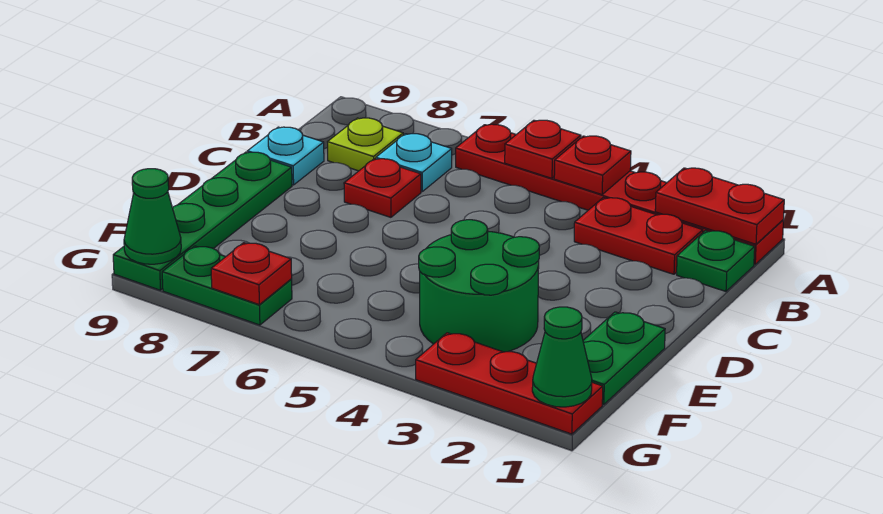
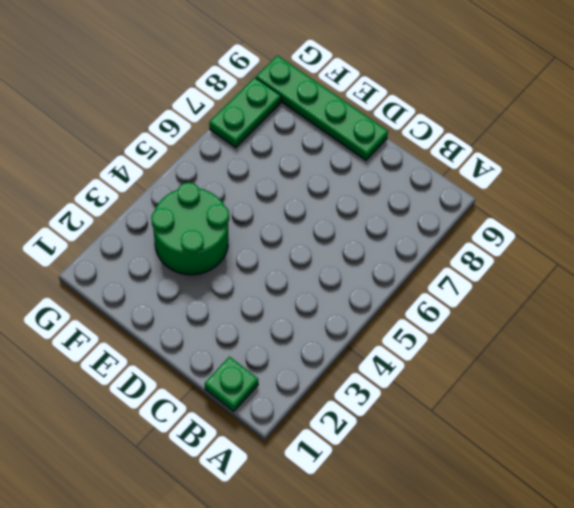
none -> red plate A1:A6 level 1
none -> red plate B2:B3 level 1
none -> cyan plate B7 level 1

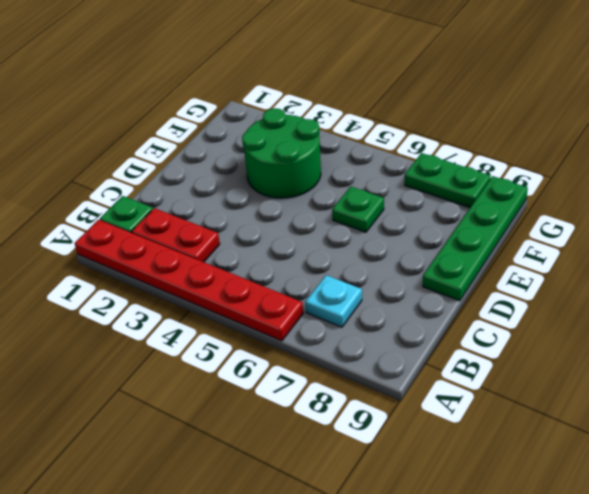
green plate E6 level 1 -> none
none -> lime plate B8 level 1
none -> red plate C7 level 1
none -> cyan plate C9 level 1

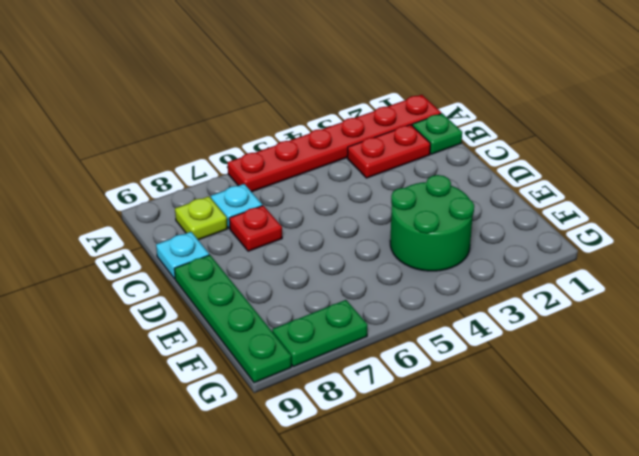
none -> green plate E1:F1 level 1
none -> red plate G1:G3 level 1
none -> red plate A1:A2 level 2

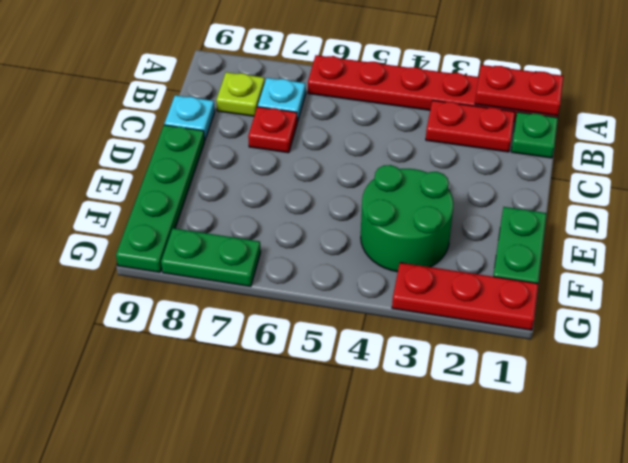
none -> red plate A4 level 2
none -> red plate A5 level 2
none -> green cone G1 level 2

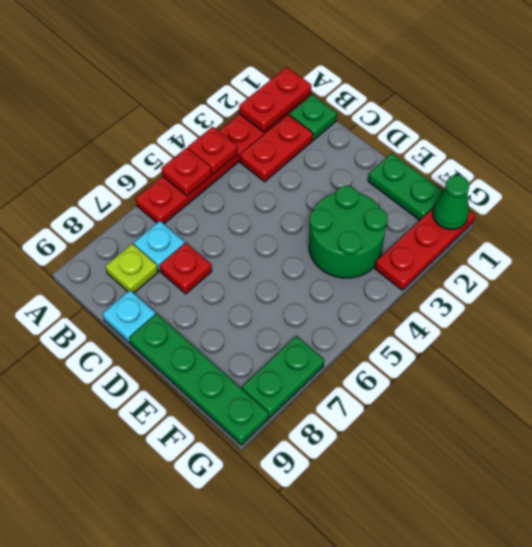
none -> red plate G7 level 2
none -> green cone G9 level 2

